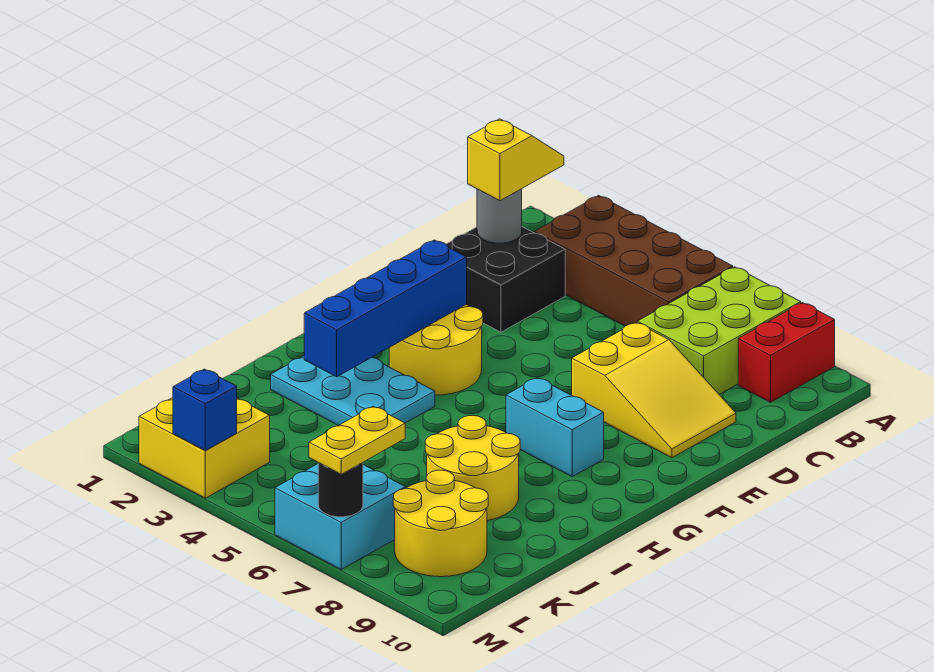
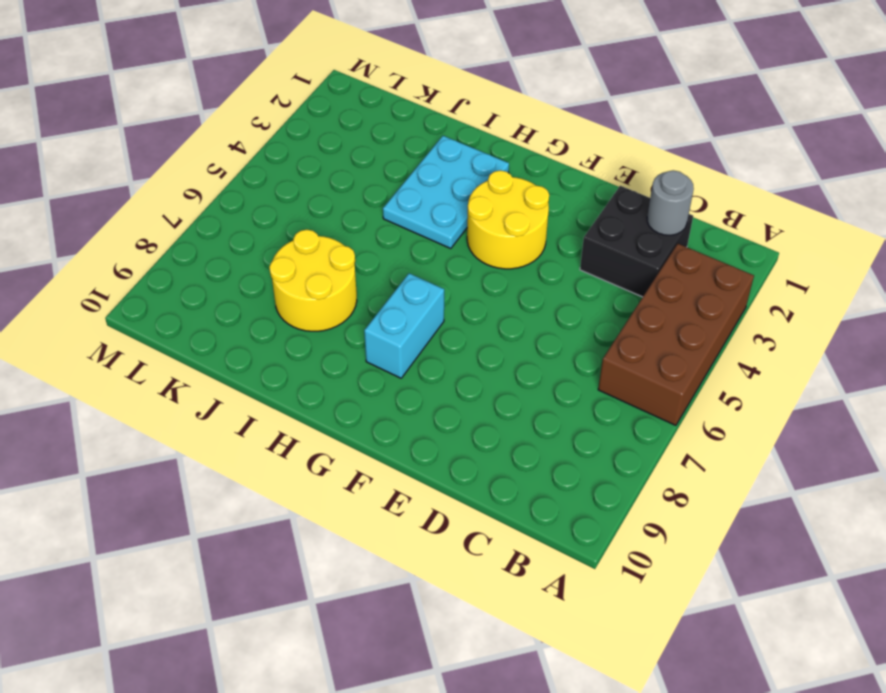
none -> lime brick A7:C8 level 1
none -> red brick A9:B9 level 1
none -> yellow slope D7:E9 level 1 top 7

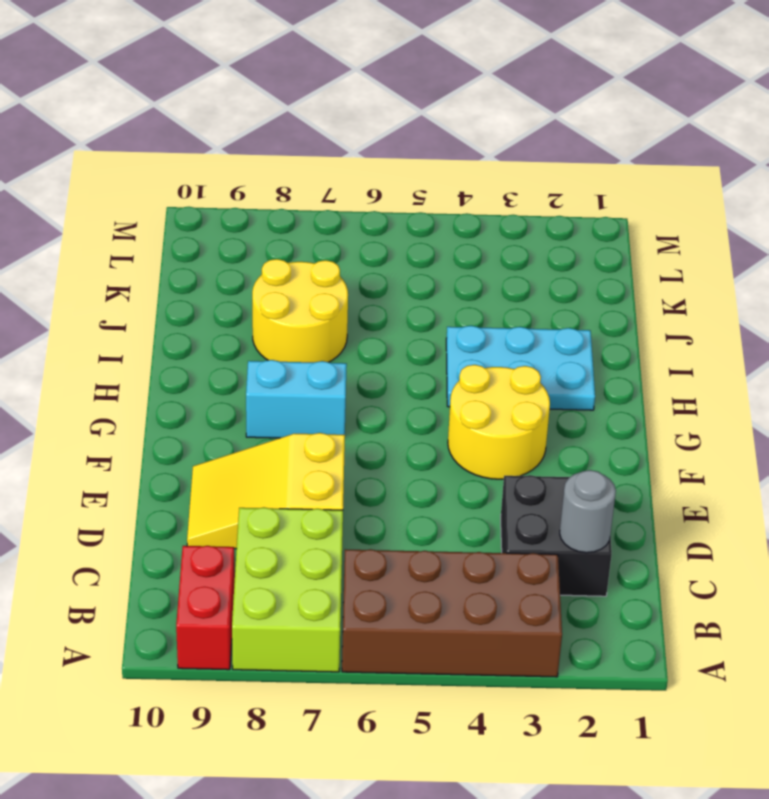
none -> yellow round brick K8:L9 level 1
none -> yellow brick L2:M3 level 1
none -> cyan brick L6:M7 level 1

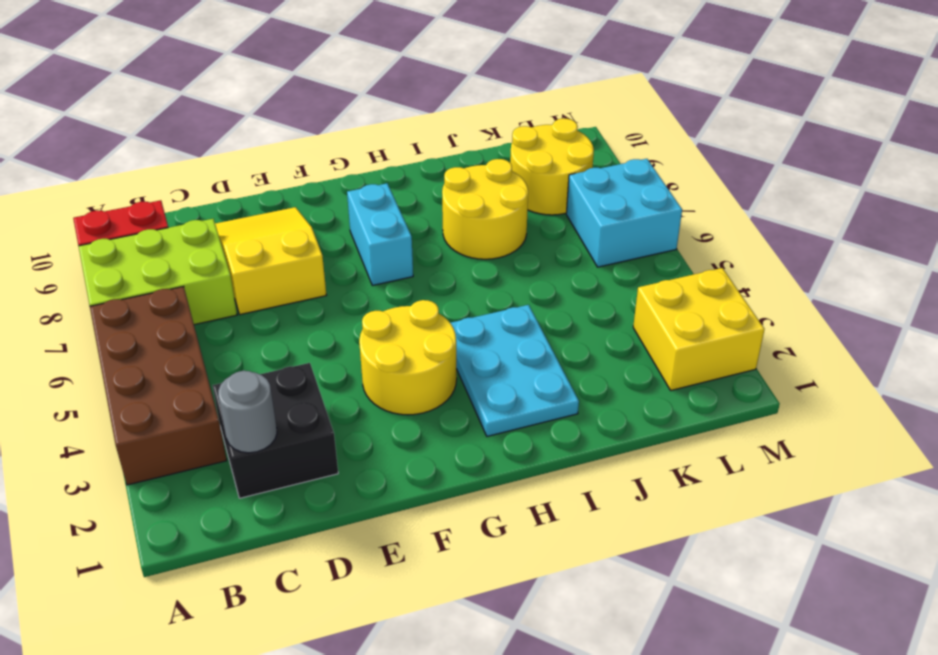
none -> blue brick F3:I3 level 2
none -> blue brick M3 level 2
none -> black round brick M7 level 2

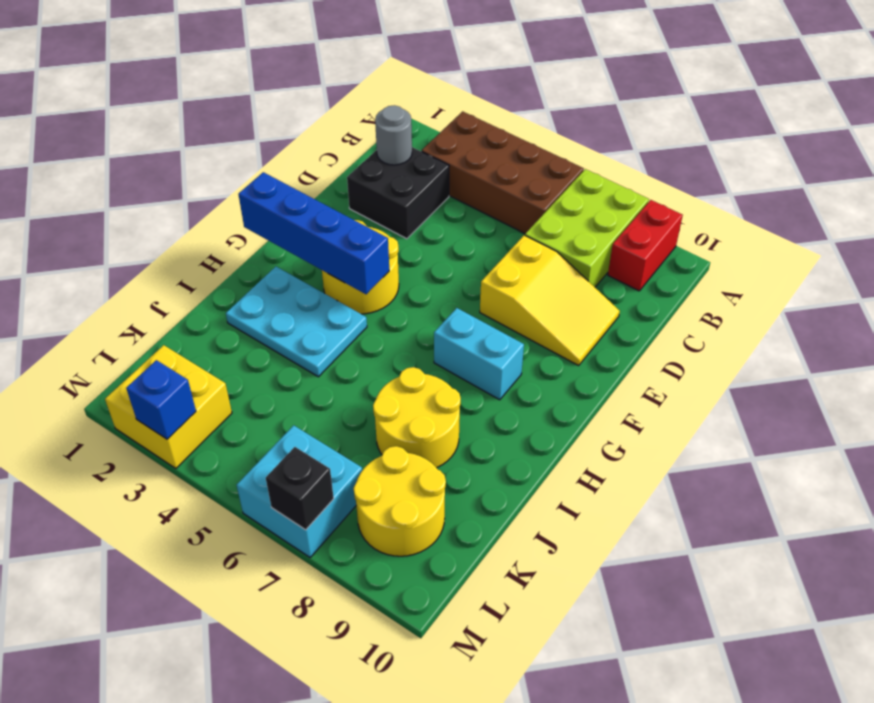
blue brick G1:G4 level 2 -> blue brick F3:I3 level 2
black brick M7 level 2 -> black round brick M7 level 2
none -> yellow slope B2:C2 level 3 top C
none -> yellow plate L7:M7 level 3

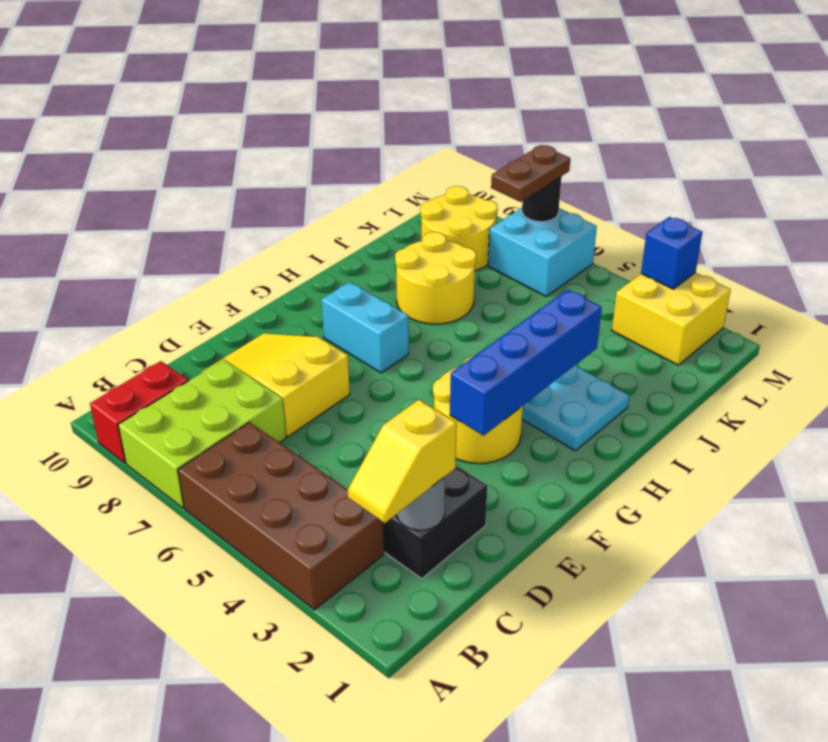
brown plate L7:M7 level 3 -> yellow plate L7:M7 level 3

